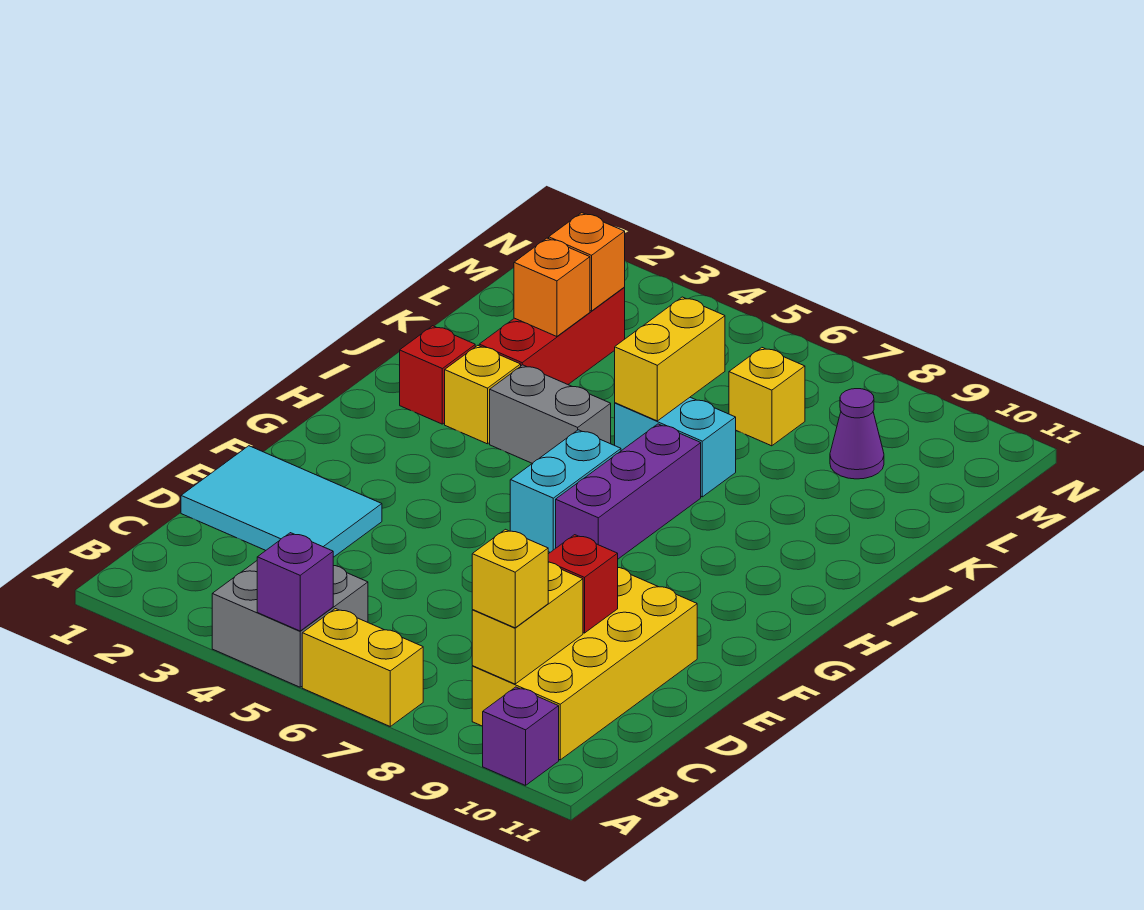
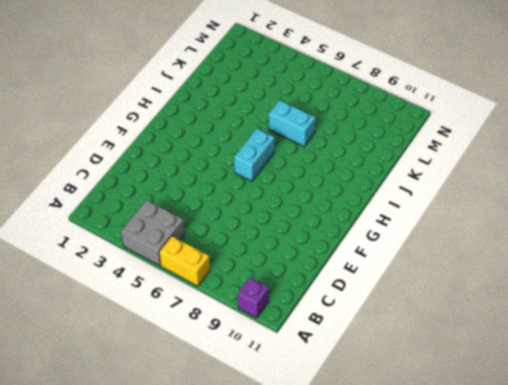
none -> yellow brick B9:E10 level 1
none -> cyan tile D1:E3 level 1
none -> purple brick G7:I7 level 1

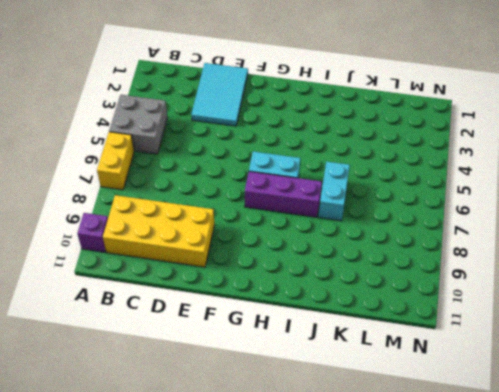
none -> red brick I2 level 1
none -> yellow brick I3 level 1
none -> grey brick I4:I5 level 1

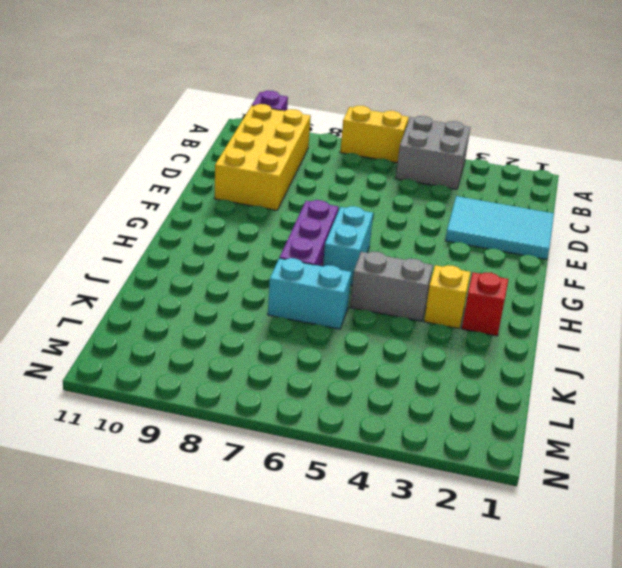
none -> red brick J3:L3 level 1
none -> yellow brick L7 level 1
none -> purple cone L9 level 1

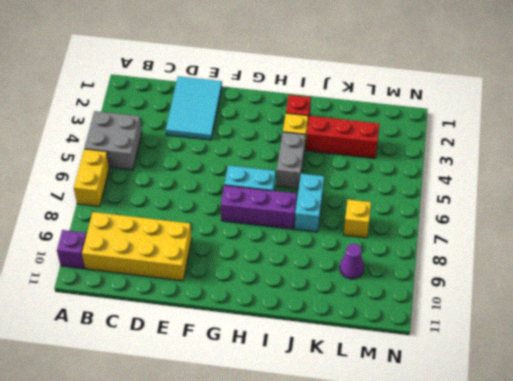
none -> purple brick A5 level 2
none -> yellow brick B9:C9 level 2
none -> red brick D9 level 2

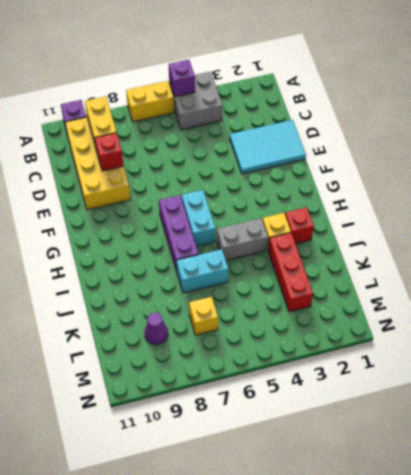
none -> yellow brick J6:K6 level 2
none -> orange brick K3 level 2
none -> orange brick L3 level 2

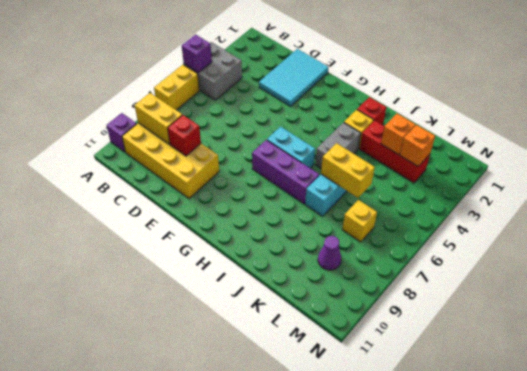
none -> yellow brick B9 level 3

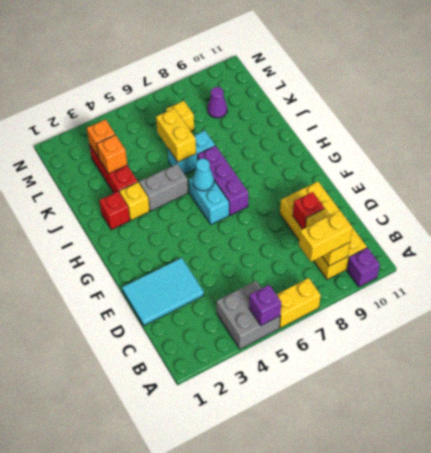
yellow brick B8:B9 level 3 -> yellow brick B9 level 3
cyan cone H6 level 2 -> none

